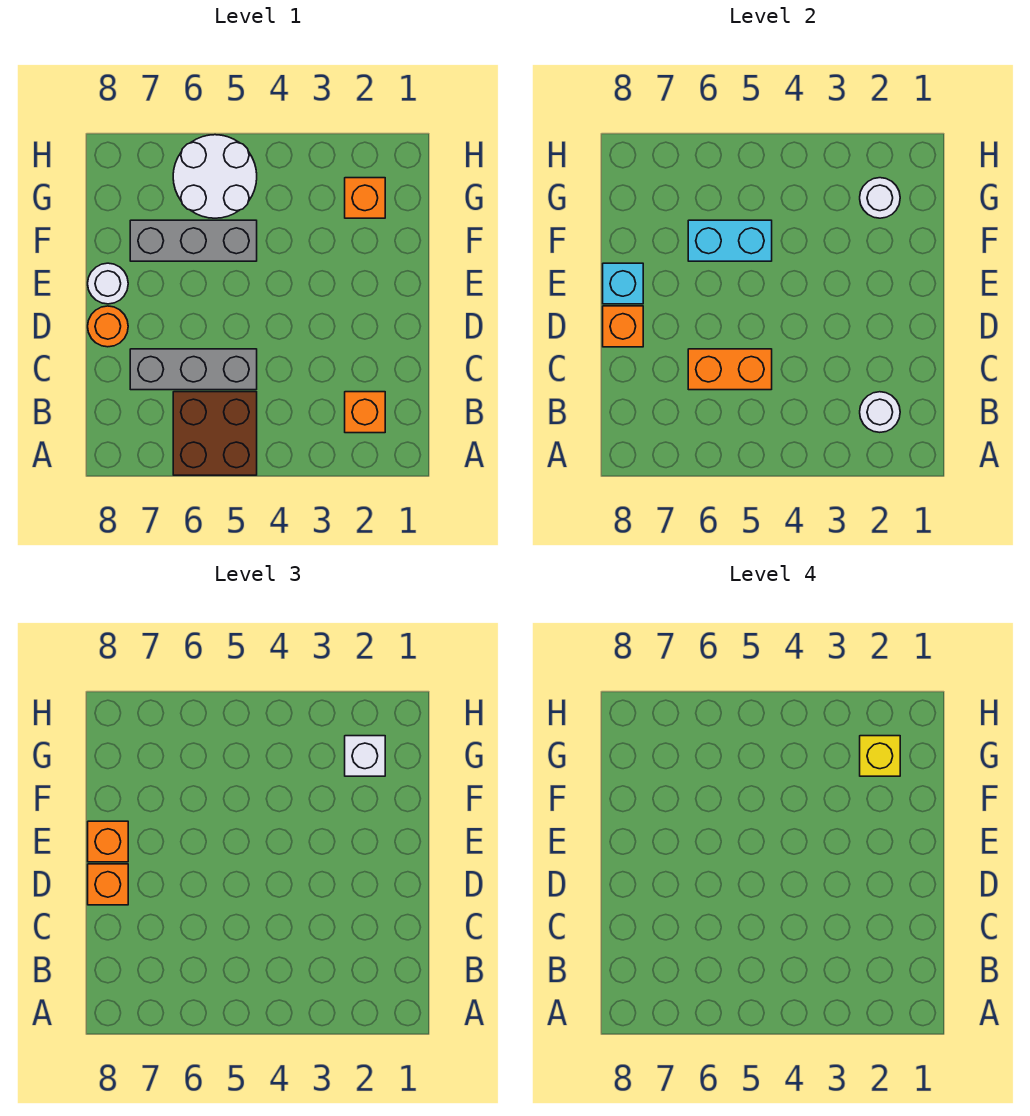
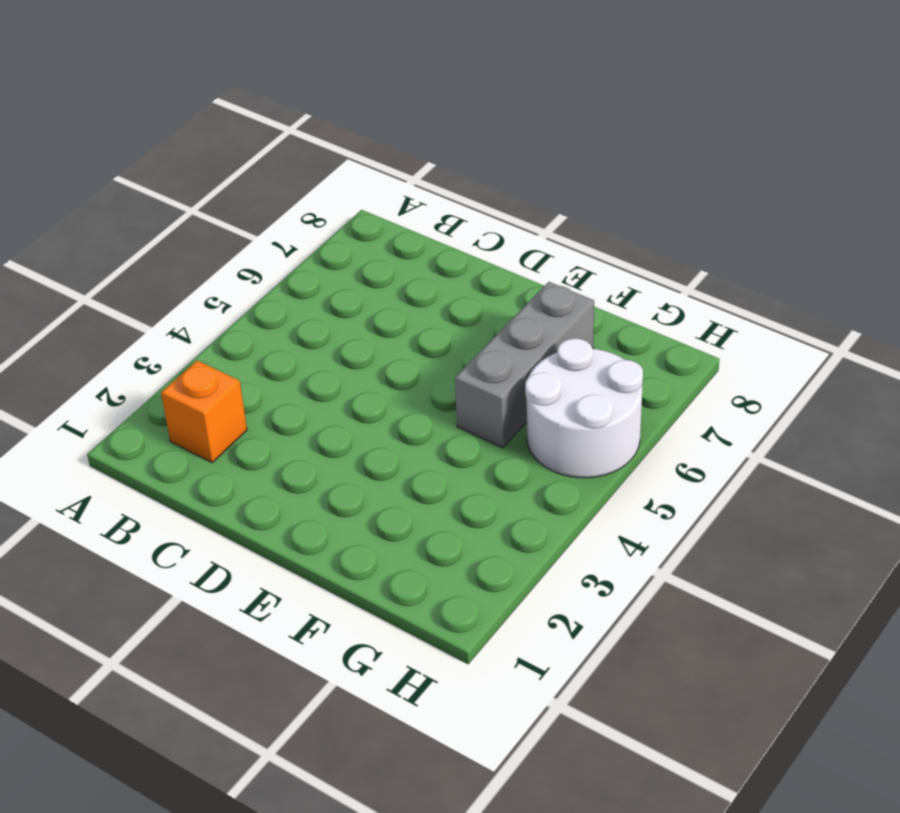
none -> brown brick A5:B6 level 1
none -> grey brick C5:C7 level 1
none -> orange round brick D8 level 1

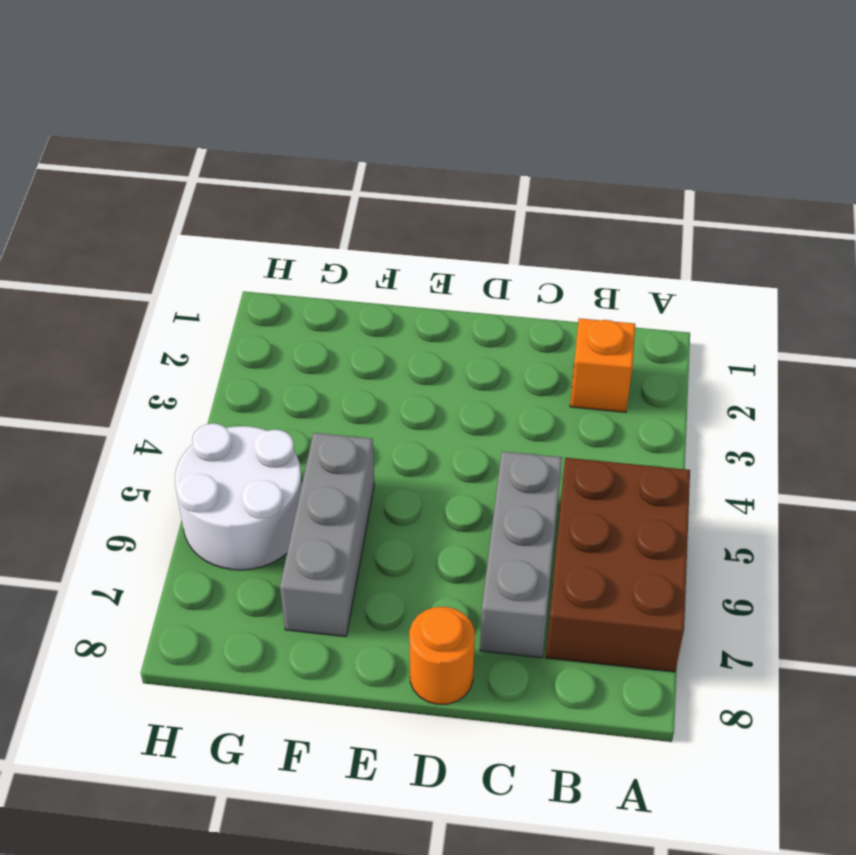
brown brick A5:B7 level 1 -> brown brick A5:B6 level 1
none -> white round brick E8 level 1
none -> orange brick G2 level 1
none -> white round brick B2 level 2

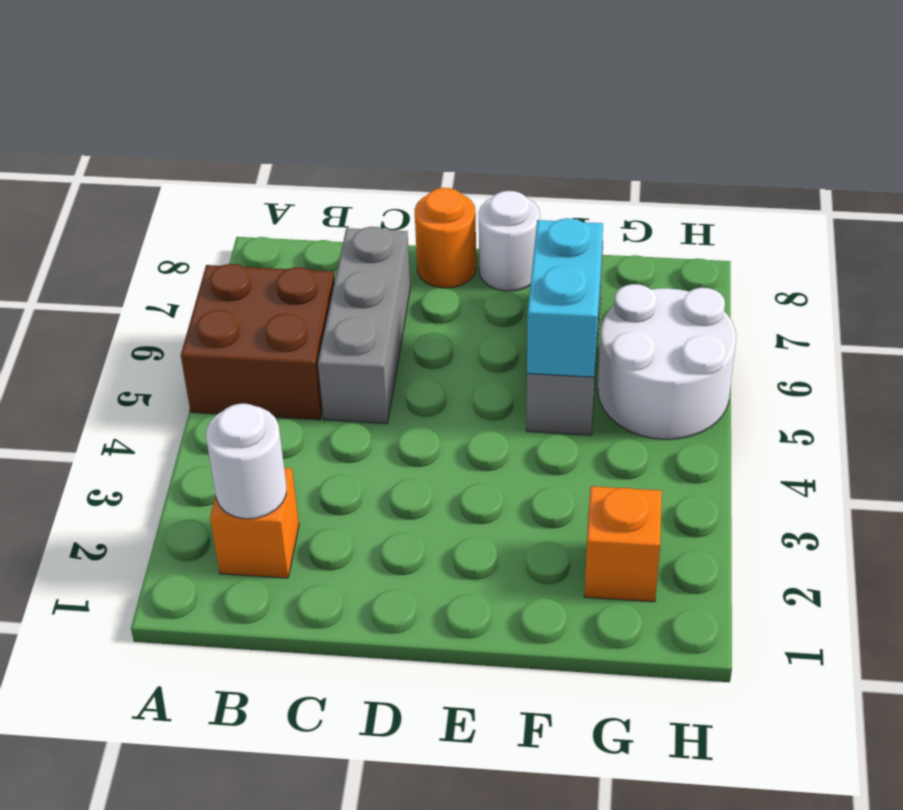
none -> orange brick C5:C6 level 2
none -> orange brick D8 level 2
none -> cyan brick E8 level 2

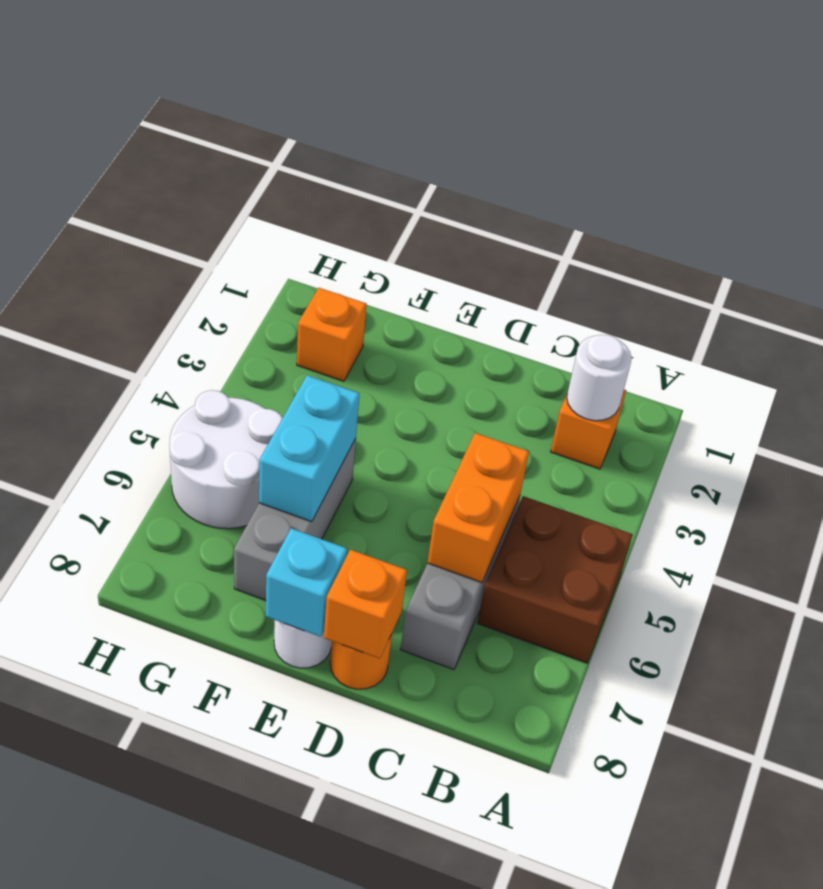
none -> white round brick G2 level 2
none -> orange brick D8 level 3
none -> orange brick E8 level 3

